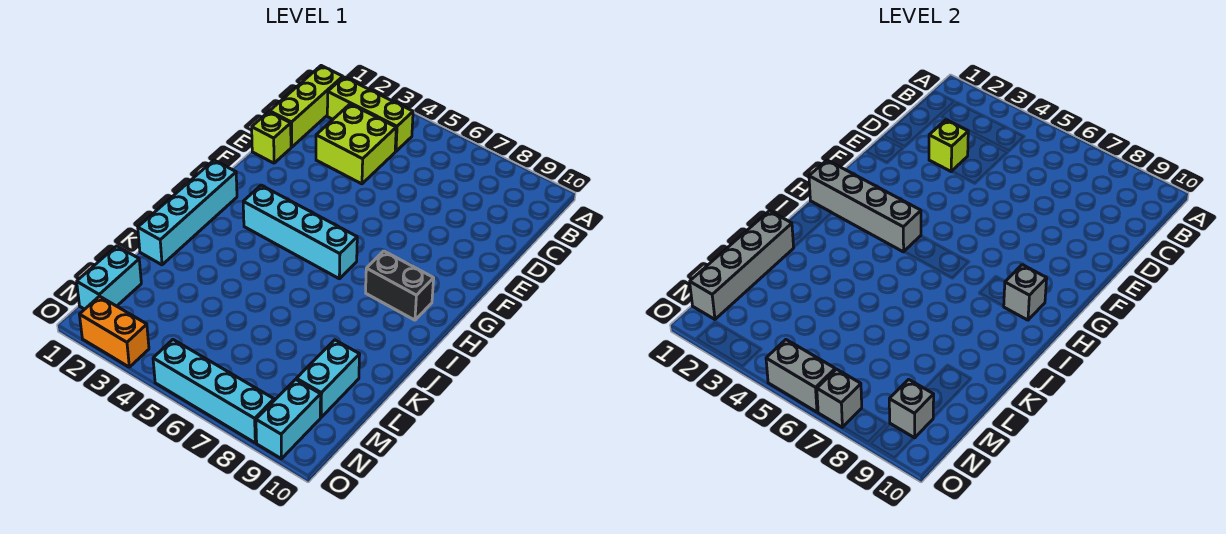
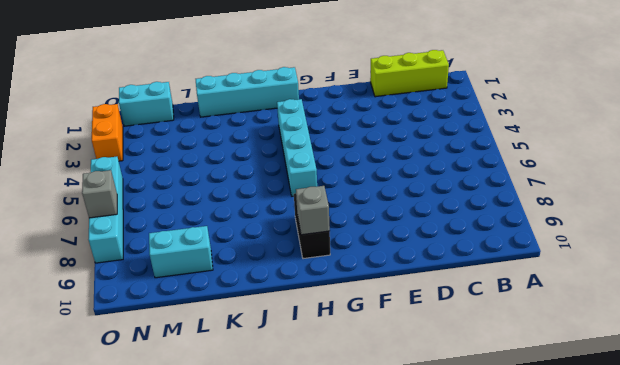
none -> lime brick B2:B4 level 1
none -> lime brick C3:D4 level 1
none -> lime brick E1 level 1

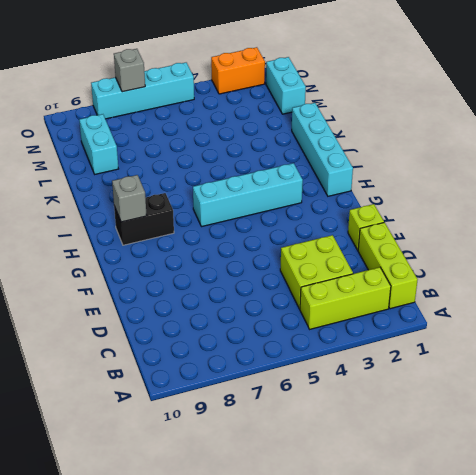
none -> cyan brick N9:O9 level 1
none -> lime brick D3 level 2
none -> grey brick H1:H4 level 2

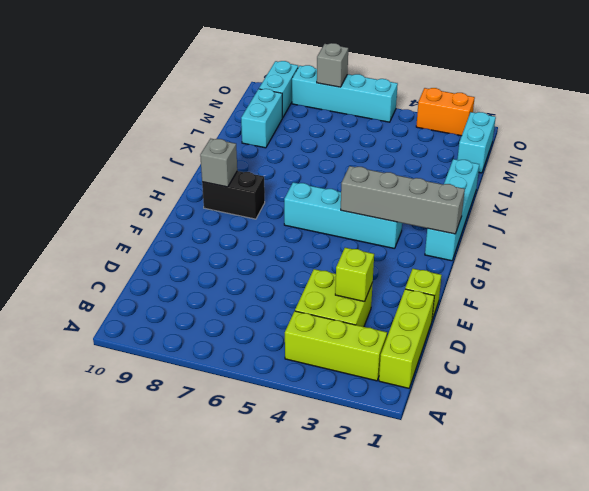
none -> grey brick K1:N1 level 2
none -> grey brick N9 level 2
none -> grey brick O5:O6 level 2

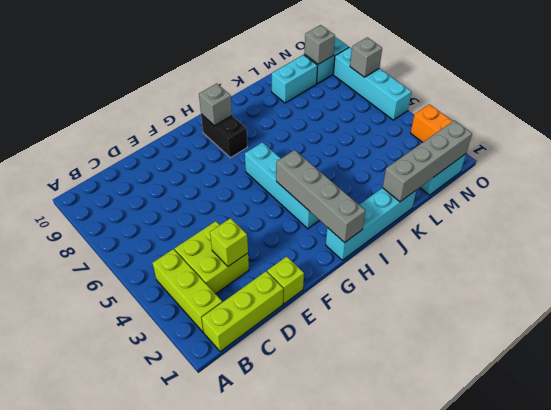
none -> grey brick O5:O6 level 2

